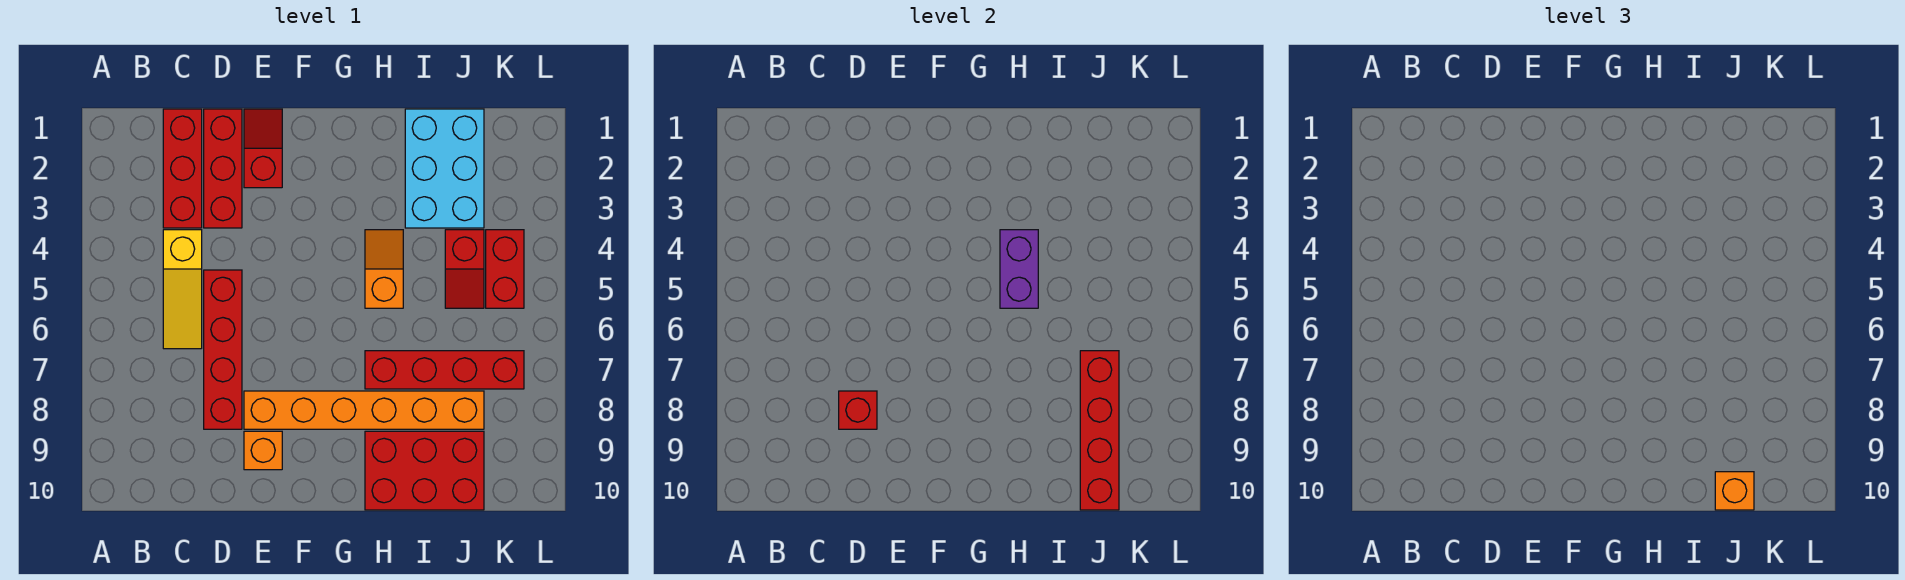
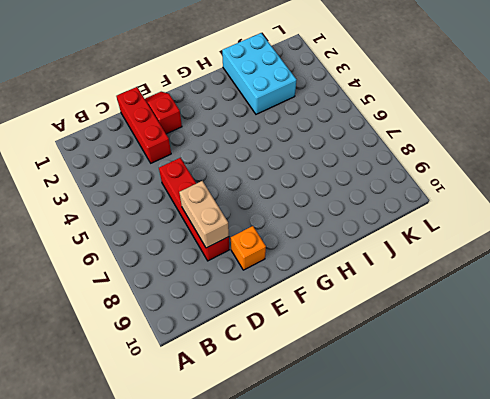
tan brick D7:D8 level 2 -> red brick D8 level 2
none -> red brick C1:C3 level 1
none -> yellow slope C4:C6 level 1 top 4
none -> orange brick E8:J8 level 1

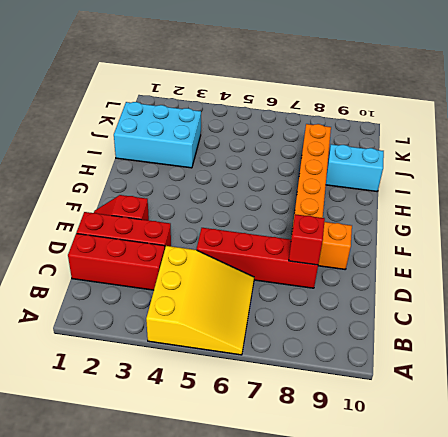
yellow slope A4:C6 level 1 top 4 -> yellow slope C4:C6 level 1 top 4
cyan brick I9:I10 level 1 -> red brick H9:J10 level 1
none -> orange slope H4:H5 level 1 top 5
none -> red brick H7:K7 level 1
none -> red slope J4:J5 level 1 top 4

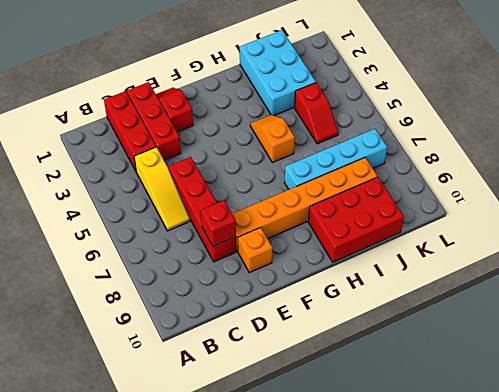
cyan brick H7:K7 level 1 -> red brick H7:K7 level 1
none -> red brick K4:K5 level 1
none -> purple brick H4:H5 level 2
none -> red brick J7:J10 level 2

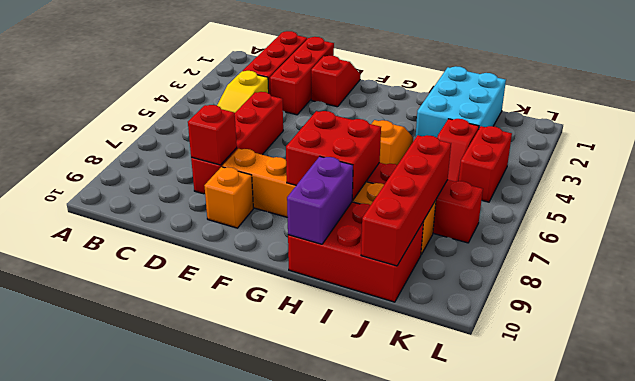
red brick G7:H8 level 2 -> none
purple brick H9:H10 level 2 -> purple brick H4:H5 level 2
none -> orange brick J10 level 3

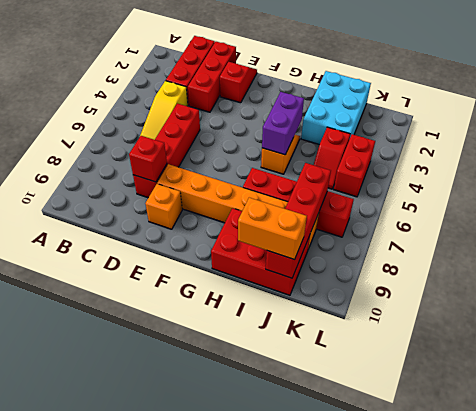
orange brick I10:J10 level 3 -> orange brick J10 level 3

